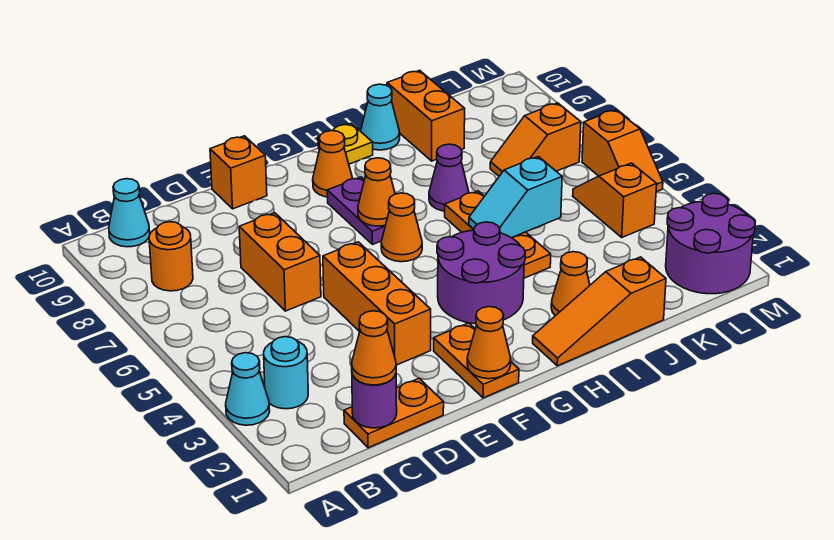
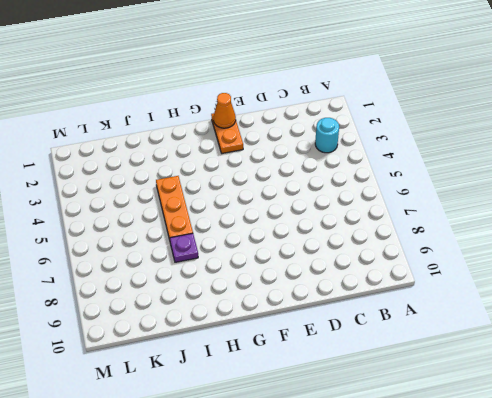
purple plate I7 level 1 -> purple cone I7 level 1
none -> cyan cone A3 level 1
none -> orange round brick B8 level 1
none -> cyan cone B10 level 1

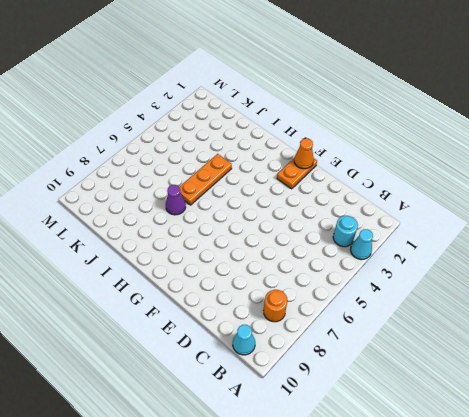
none -> orange plate C1:D1 level 1
none -> orange brick D6:D7 level 1
none -> orange brick E3:E5 level 1

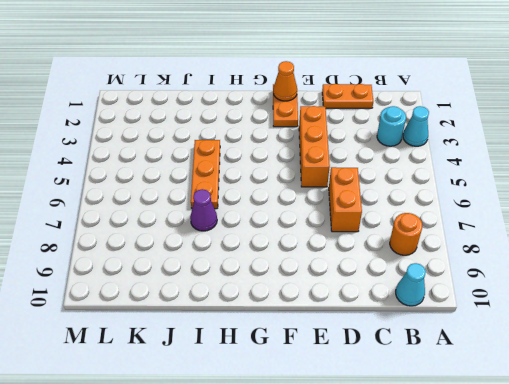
none -> orange brick E10 level 1
none -> purple round brick G3:H4 level 1
none -> orange cone G6 level 1

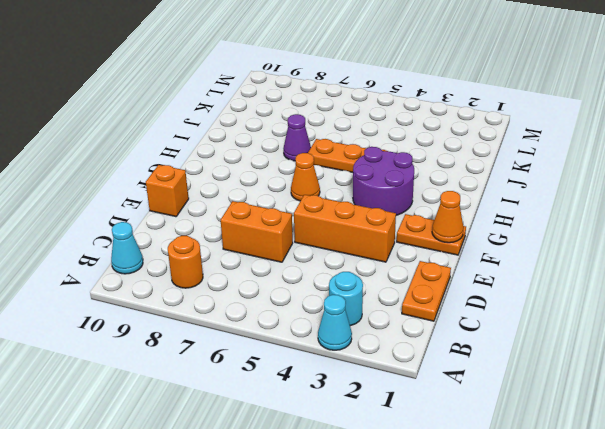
none -> purple plate G7:G8 level 1
none -> orange cone G9 level 1
none -> orange slope H1:J1 level 1 top J

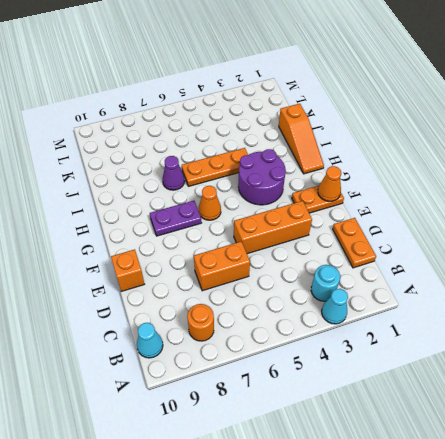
none -> orange cone G9 level 1
none -> yellow plate H10 level 1
none -> orange cone I2 level 1

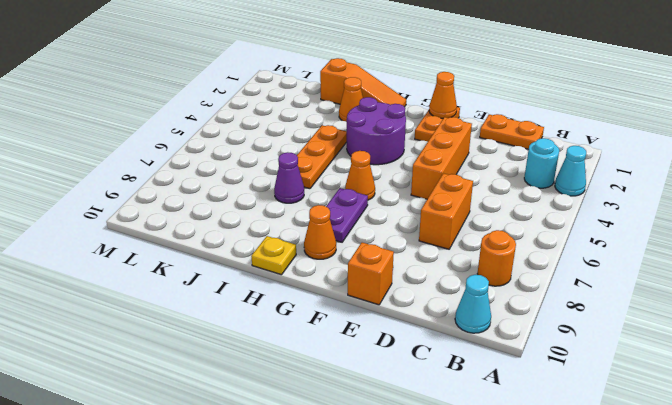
none -> cyan cone I10 level 1
none -> orange brick J9:J10 level 1
none -> orange slope K7:L7 level 1 top L

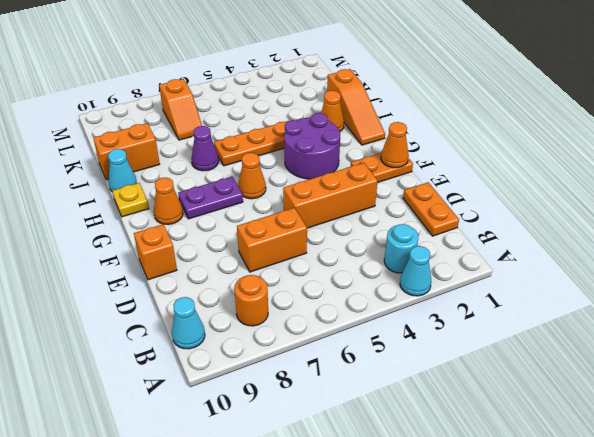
none -> purple round brick L1:M2 level 1
none -> orange slope L4:L5 level 1 top 4
none -> orange slope M5:M6 level 1 top 6

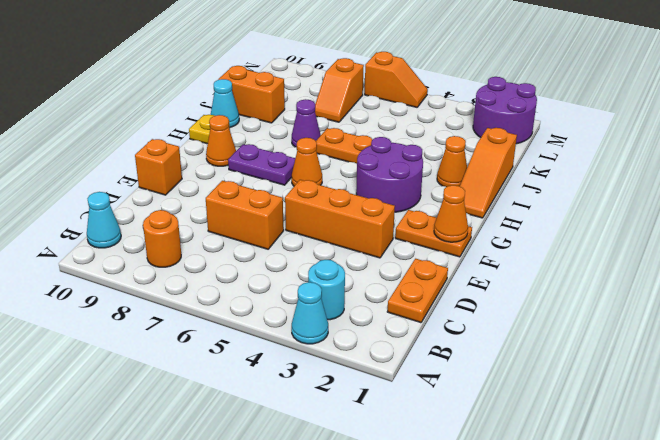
none -> orange slope L4:L5 level 1 top 4
none -> purple round brick C1 level 2
none -> orange cone G7 level 2

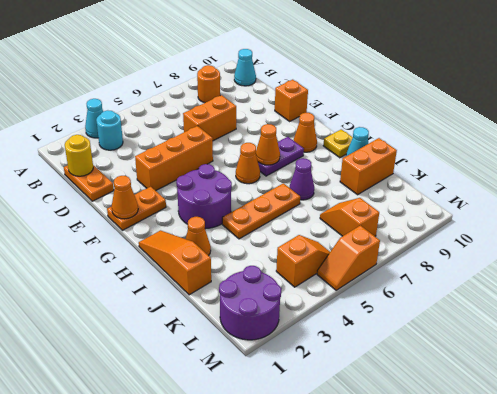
yellow round brick C1 level 2 -> purple round brick C1 level 2
none -> cyan slope I5:J5 level 2 top J
none -> orange cone C1 level 3

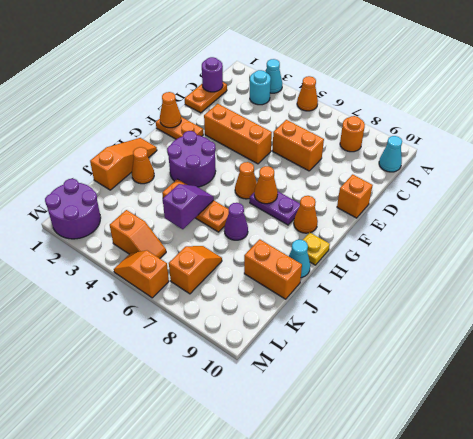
orange cone A5 level 1 -> orange cone C1 level 3
purple slope I5:J5 level 2 top J -> cyan slope I5:J5 level 2 top J

